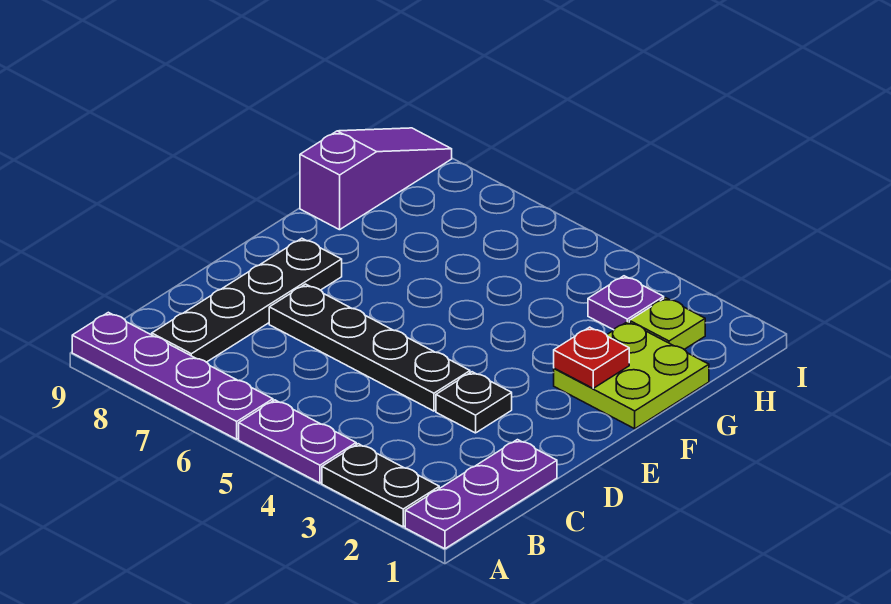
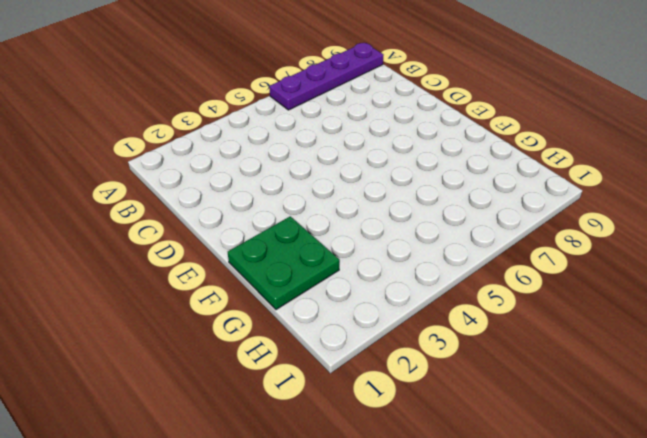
green plate F1:G2 level 1 -> lime plate F1:G2 level 1
none -> purple plate A1:C1 level 1
none -> black plate A2:A3 level 1
none -> purple plate A4:A5 level 1

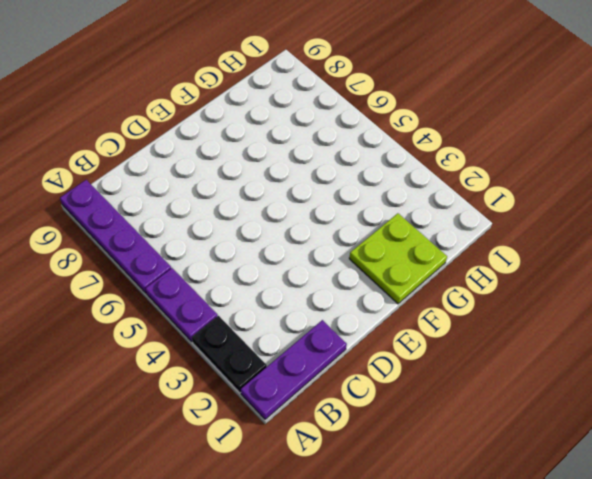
none -> black plate B8:E8 level 1
none -> black plate D3 level 1
none -> black plate D4:D7 level 1

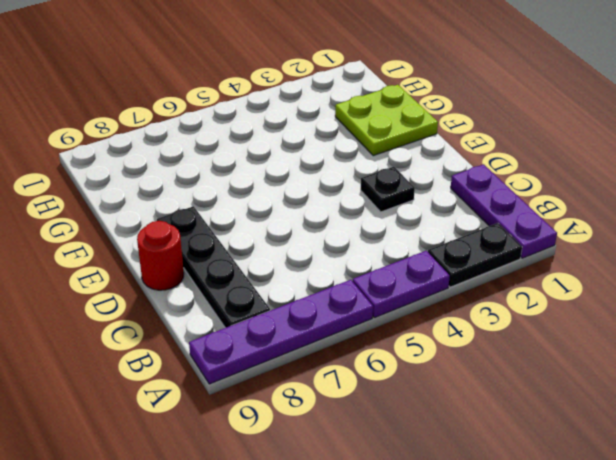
red round brick D9 level 1 -> none
none -> black plate D4:D7 level 1
none -> purple slope G9:I9 level 1 top G
none -> lime plate H2 level 1

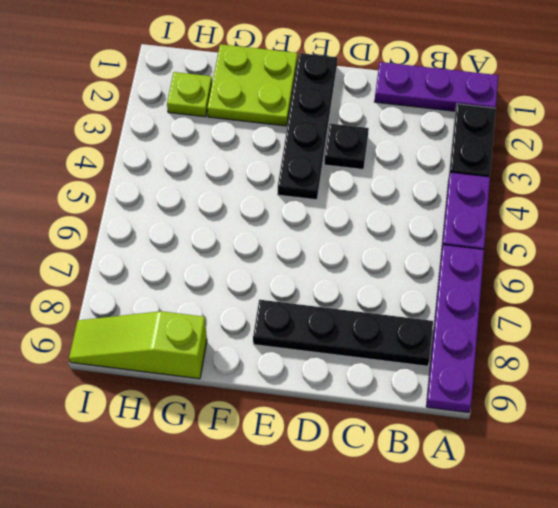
black plate E1:E4 level 1 -> black plate D4:D7 level 1
lime slope G9:I9 level 1 top G -> purple slope G9:I9 level 1 top G
none -> purple plate H3 level 1
none -> red plate F2 level 2

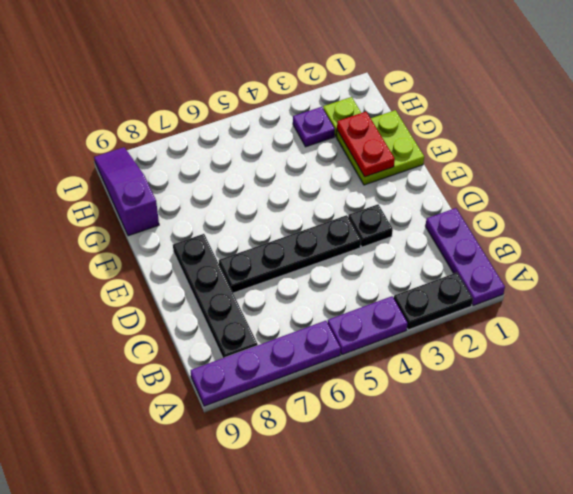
red plate F2:G2 level 2 -> red plate F2 level 2

